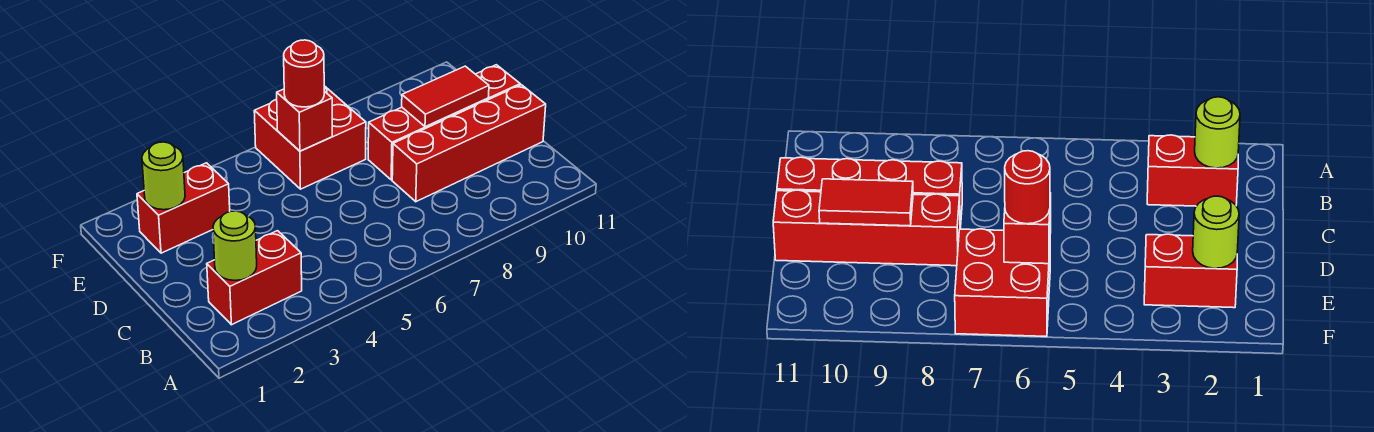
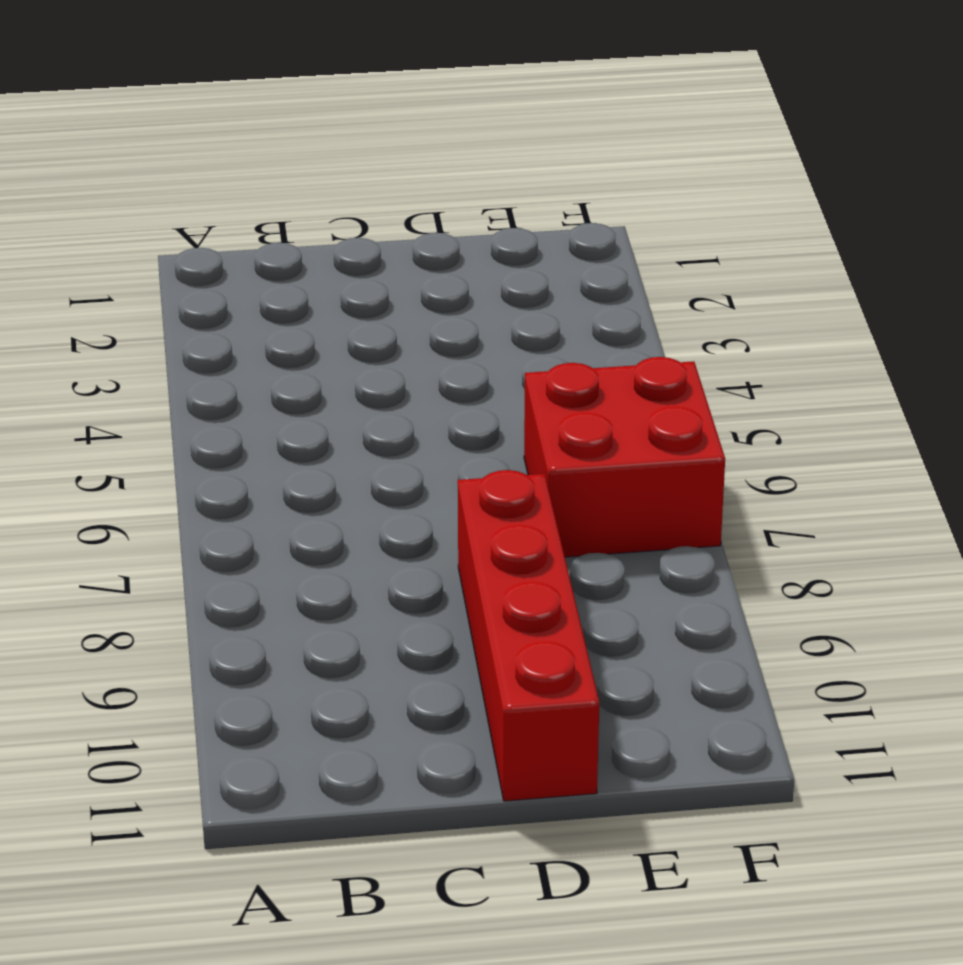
none -> red brick B2:B3 level 1
none -> red brick C8:C11 level 1

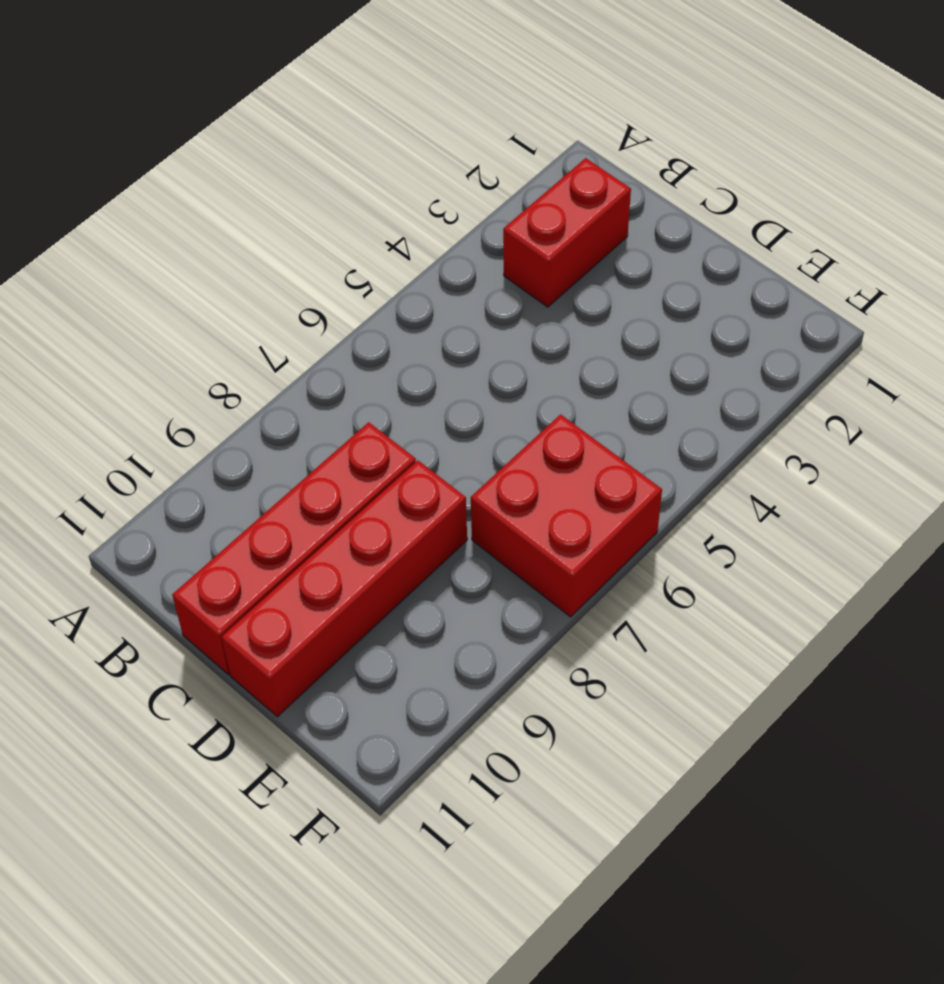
none -> red brick E2:E3 level 1
none -> lime round brick B2 level 2

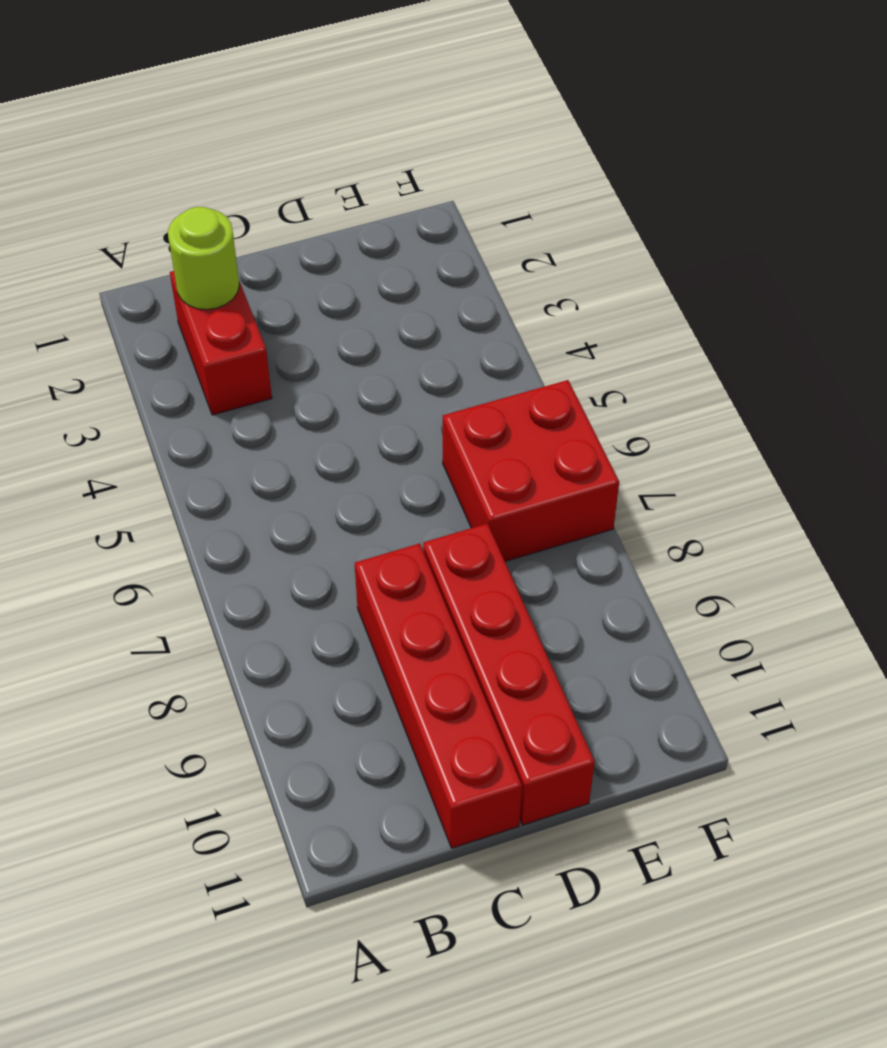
none -> red brick E2:E3 level 1
none -> red tile D9:D10 level 2

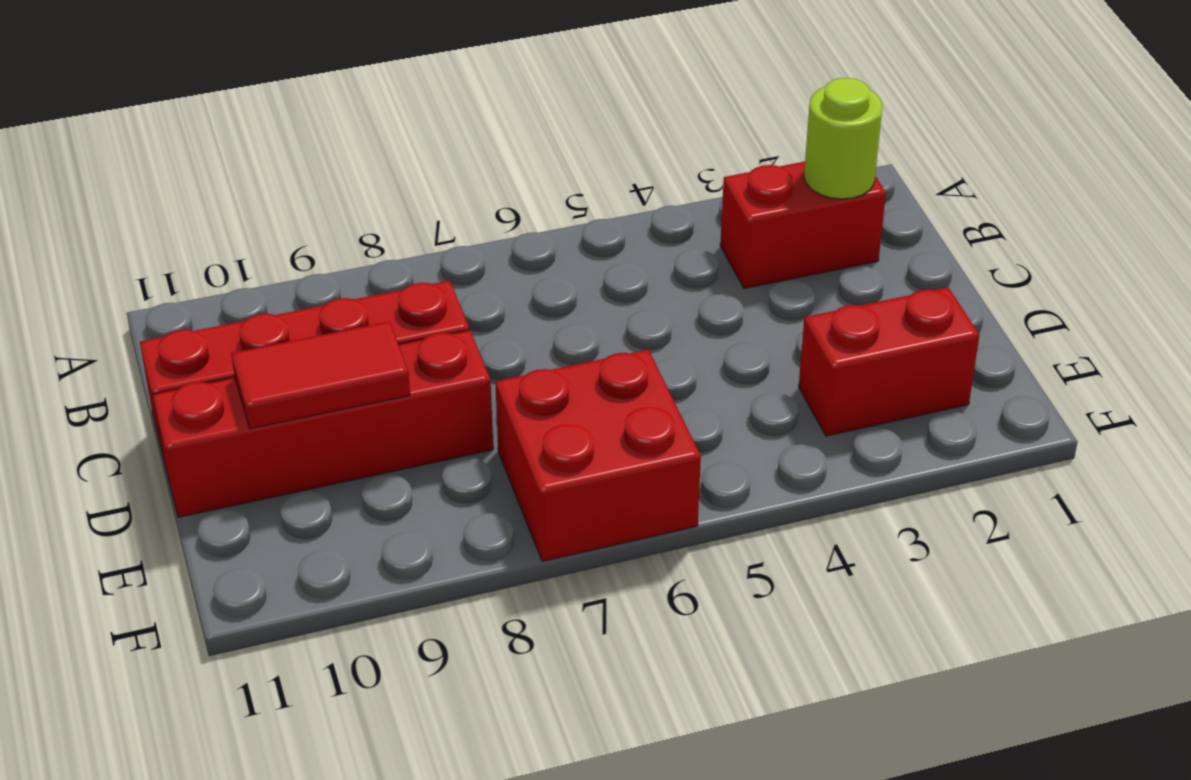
none -> lime round brick E2 level 2
none -> red brick E6 level 2

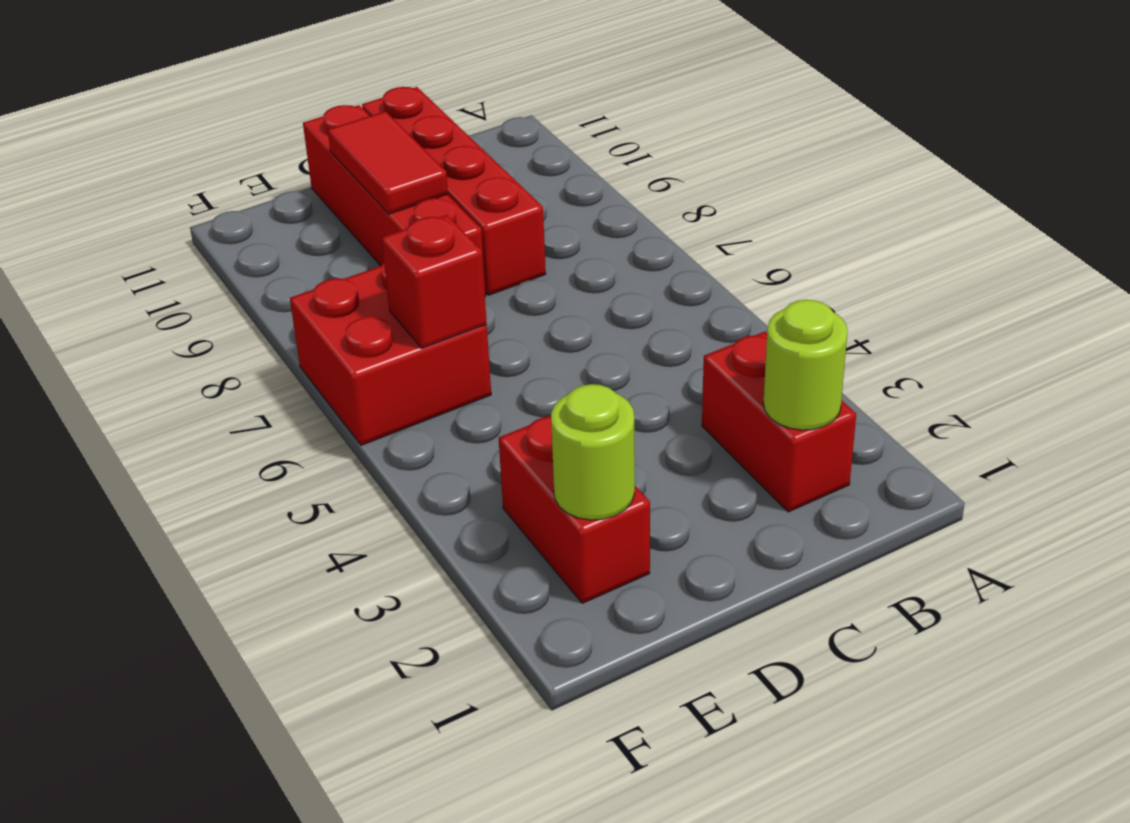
none -> red round brick E6 level 3

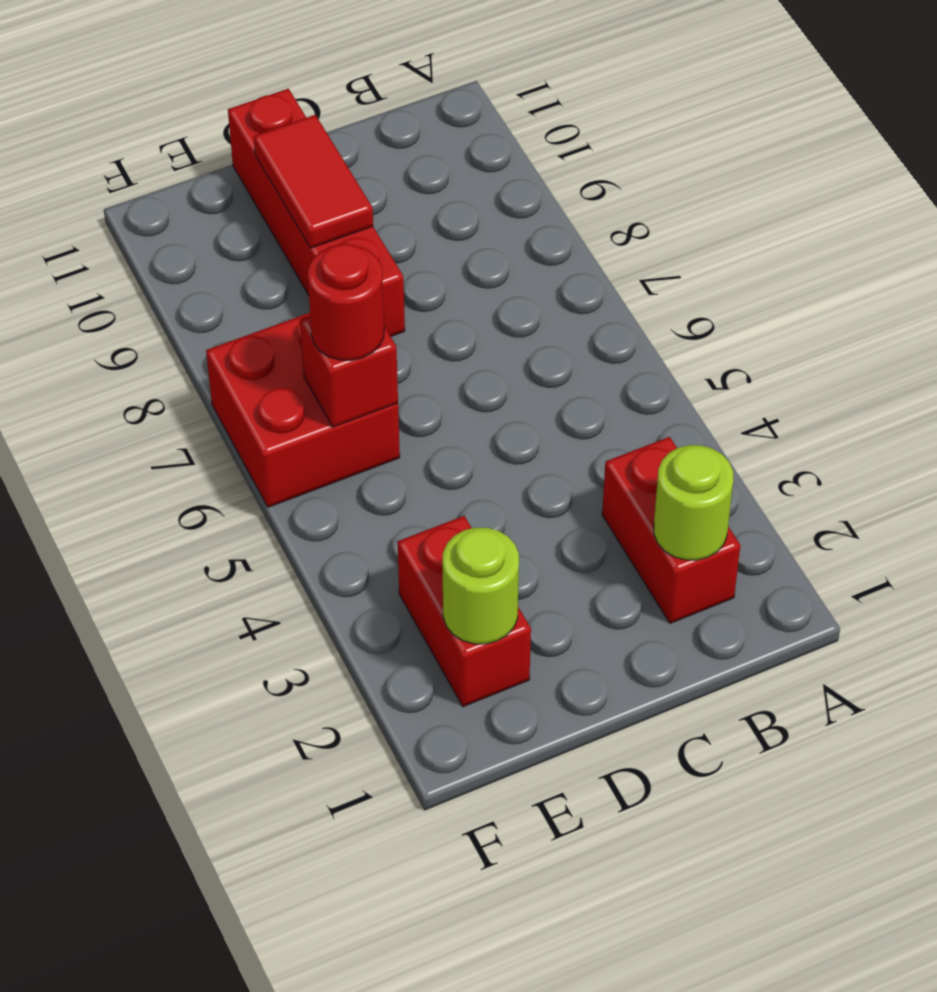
none -> red brick C8:C11 level 1

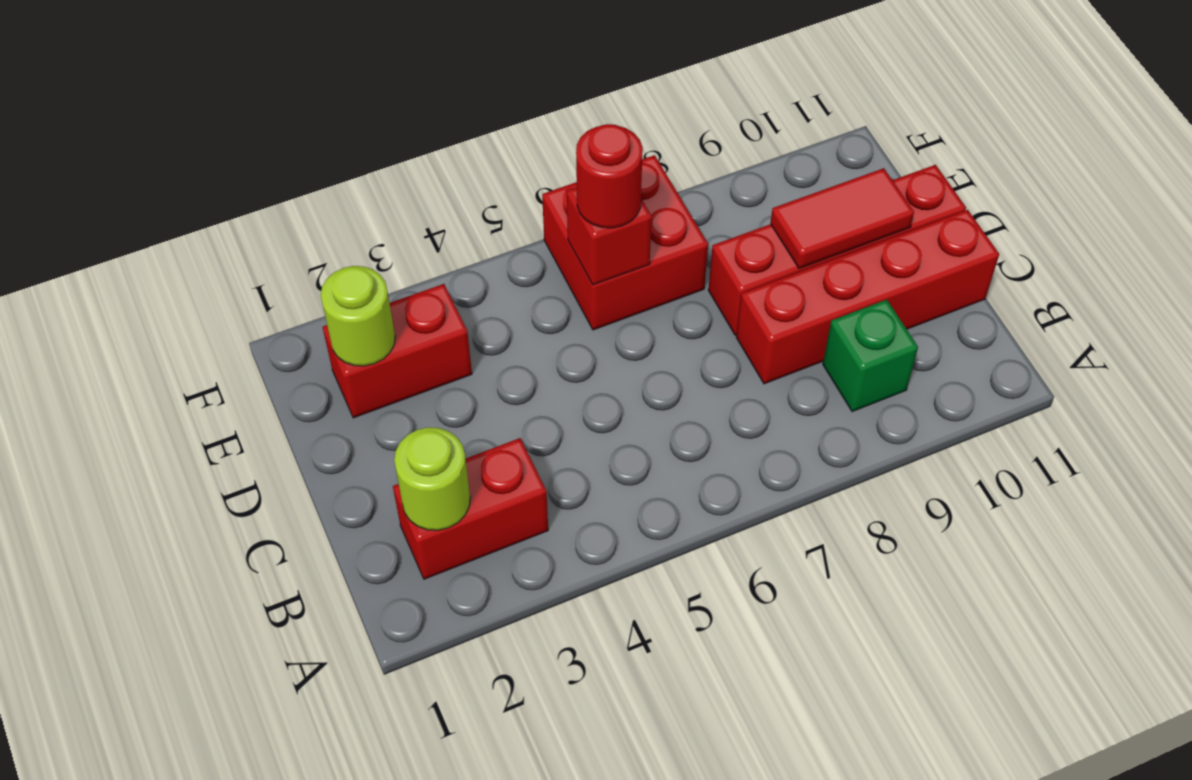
green brick B9 level 1 -> none

